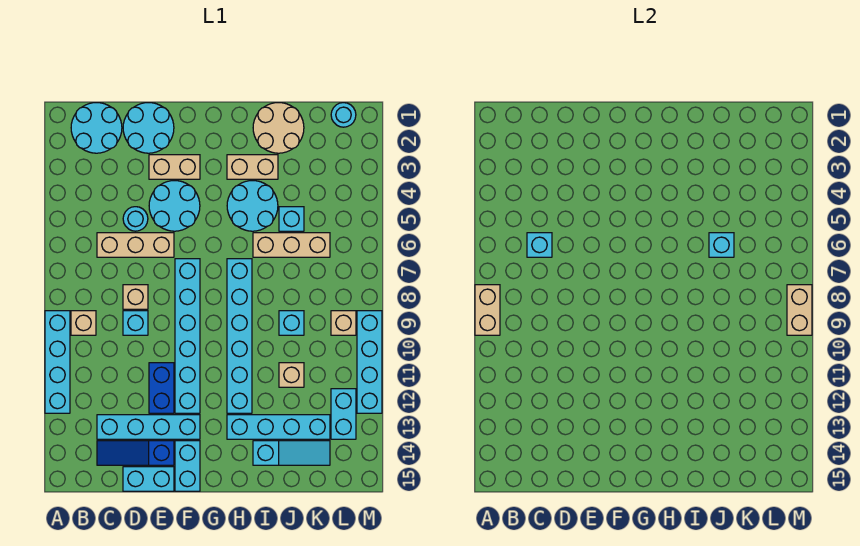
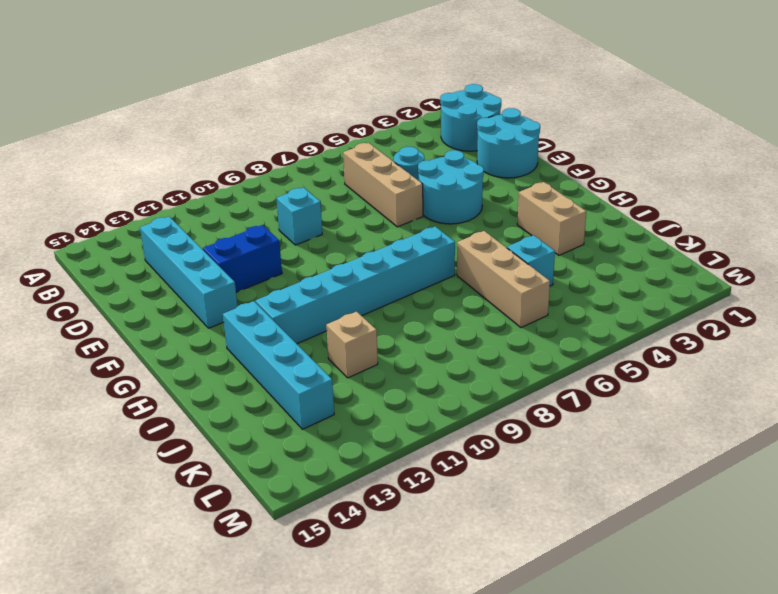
none -> cyan brick A9:A12 level 1
none -> tan brick B9 level 1
none -> blue slope C14:E14 level 1 top E
none -> tan brick D8 level 1

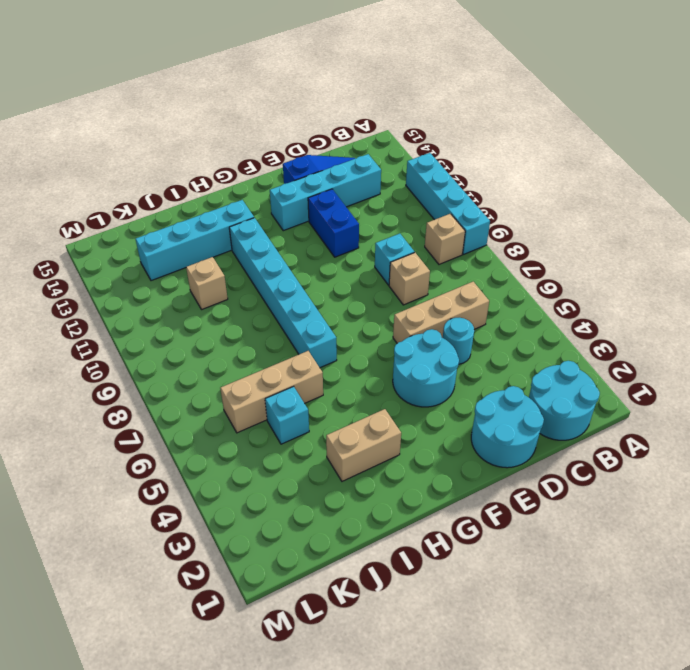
none -> cyan brick D15:E15 level 1
none -> tan brick E3:F3 level 1
none -> cyan brick F7:F12 level 1
none -> cyan brick F14:F15 level 1

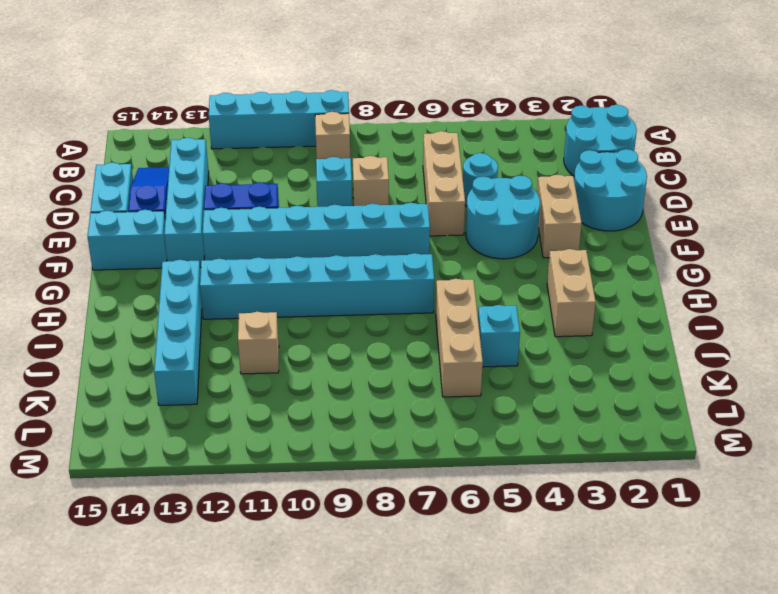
none -> cyan round brick H4:I5 level 1
none -> tan round brick I1:J2 level 1
none -> cyan slope I14:K14 level 1 top I
none -> cyan brick J9 level 1

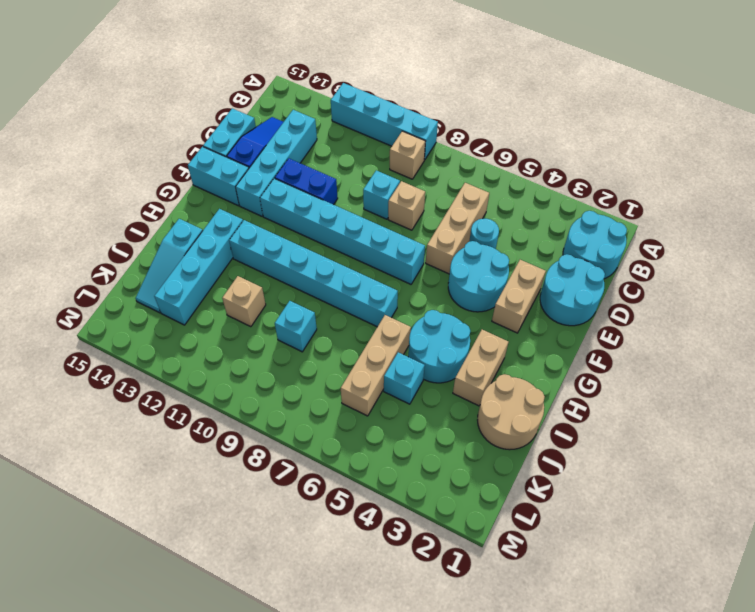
none -> cyan round brick L1 level 1
none -> tan brick L9 level 1
none -> cyan brick L12:L13 level 1
none -> cyan brick M9:M12 level 1

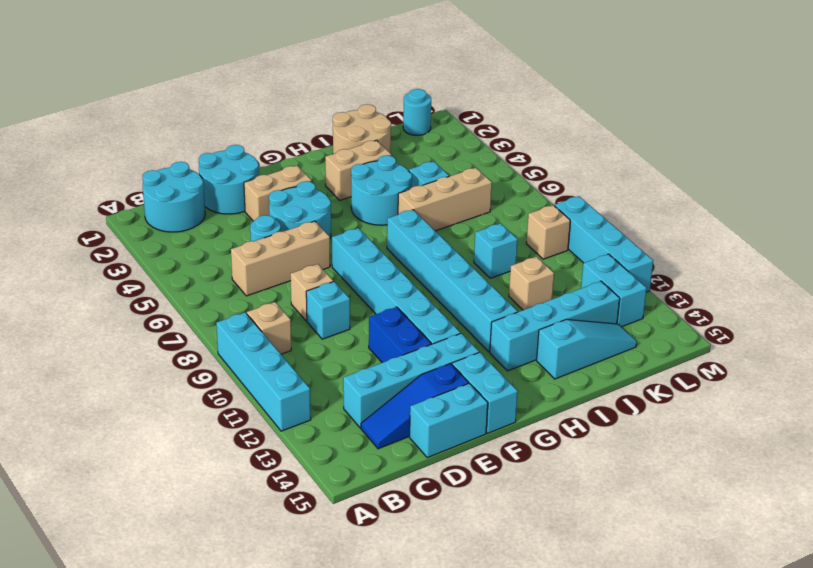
none -> tan brick A8:A9 level 2
none -> cyan brick C6 level 2
none -> cyan brick J6 level 2
none -> tan brick M8:M9 level 2

